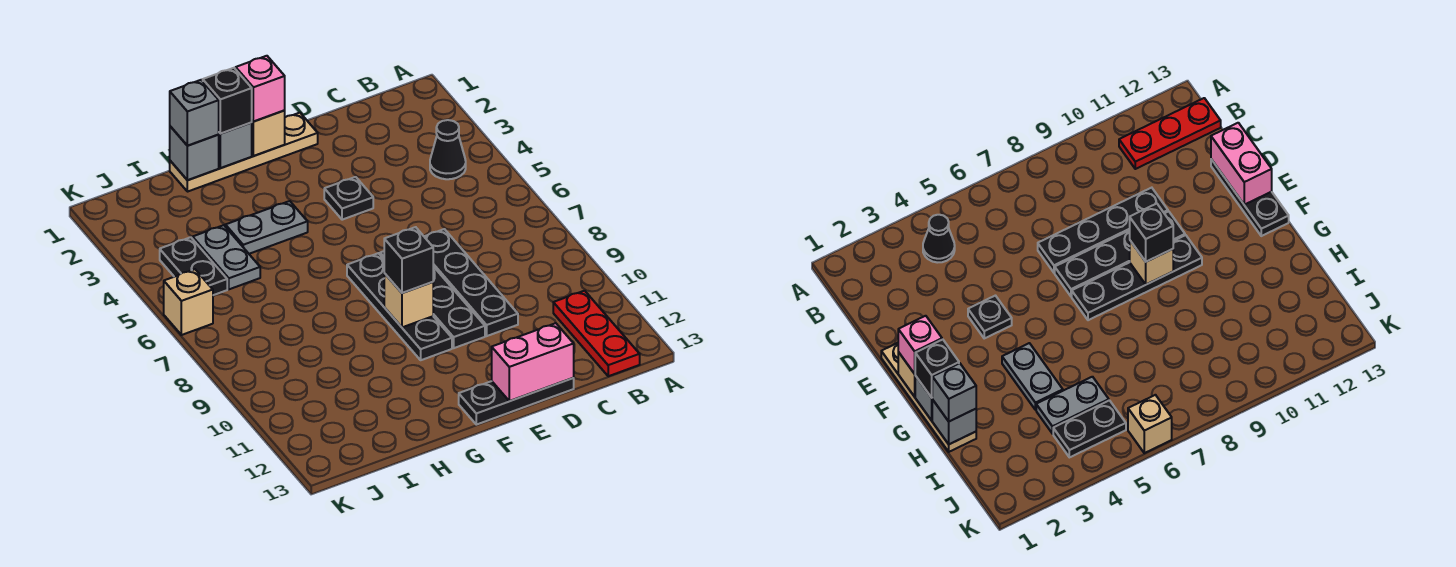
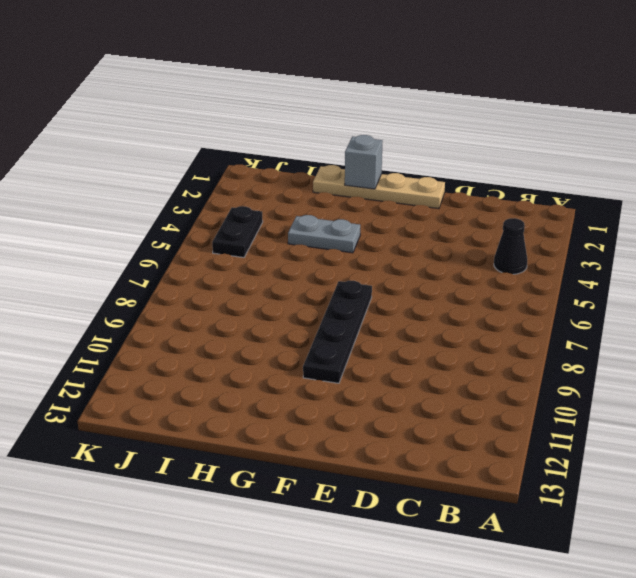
none -> red plate B11:B13 level 1
none -> black plate D7:D10 level 1
none -> black plate D13:F13 level 1

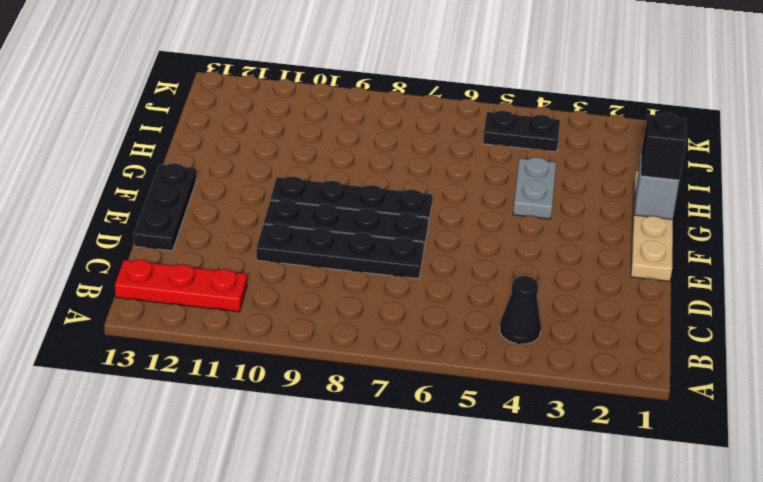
none -> black plate E4 level 1
none -> grey plate I4:I5 level 1
none -> tan brick K6 level 1

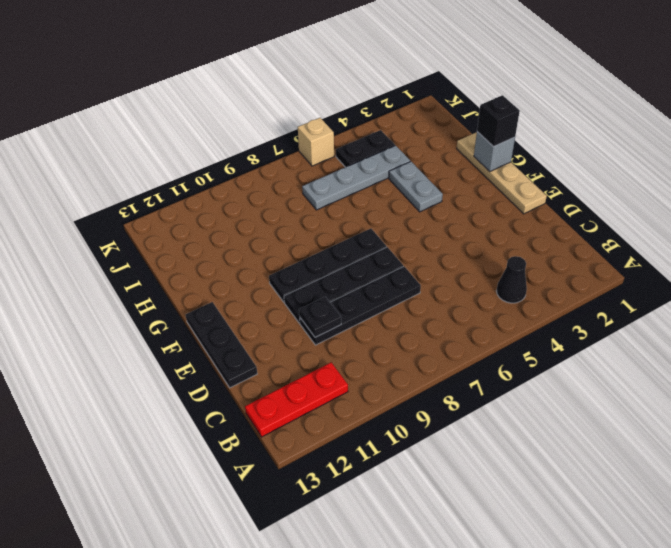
black plate D10 level 2 -> black plate E4 level 1
grey plate I4:I7 level 1 -> grey plate I4:I5 level 1
none -> pink brick D13:E13 level 2
none -> tan brick F1 level 2
none -> tan brick F9 level 2

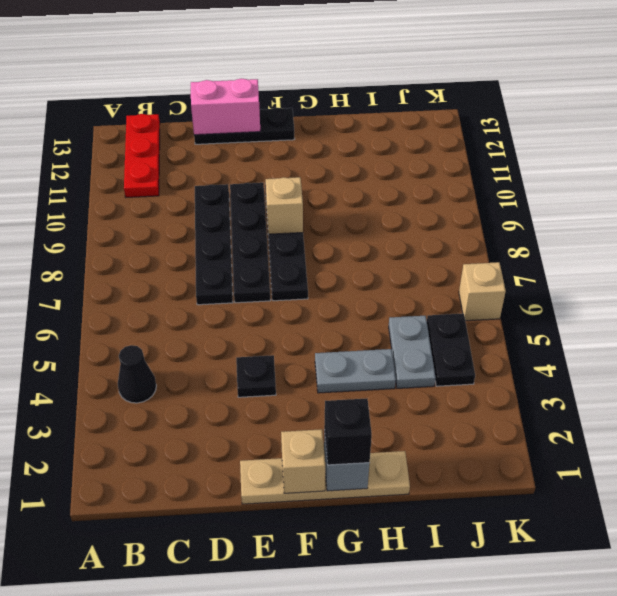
none -> grey brick H1 level 2
none -> pink brick F1 level 3
none -> black brick F9 level 3

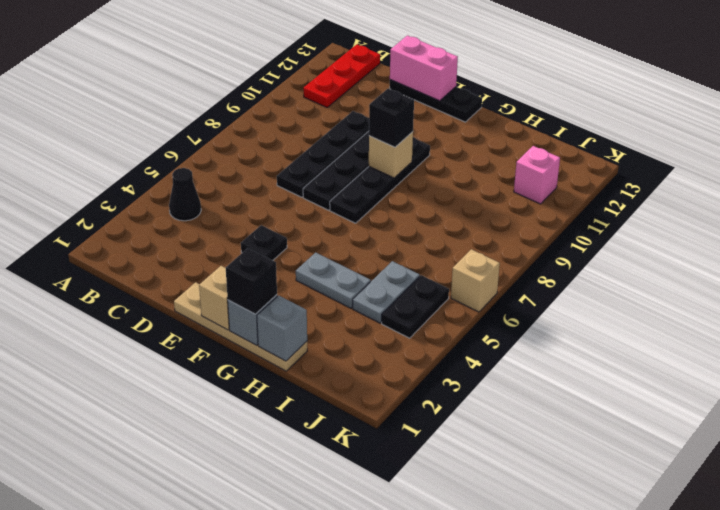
pink brick J11 level 1 -> pink brick F1 level 3
none -> grey brick H1 level 3

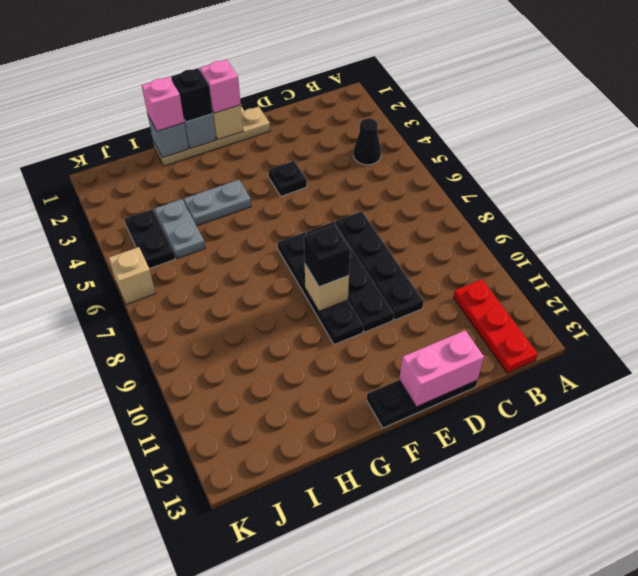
pink brick H1 level 3 -> grey brick H1 level 3

